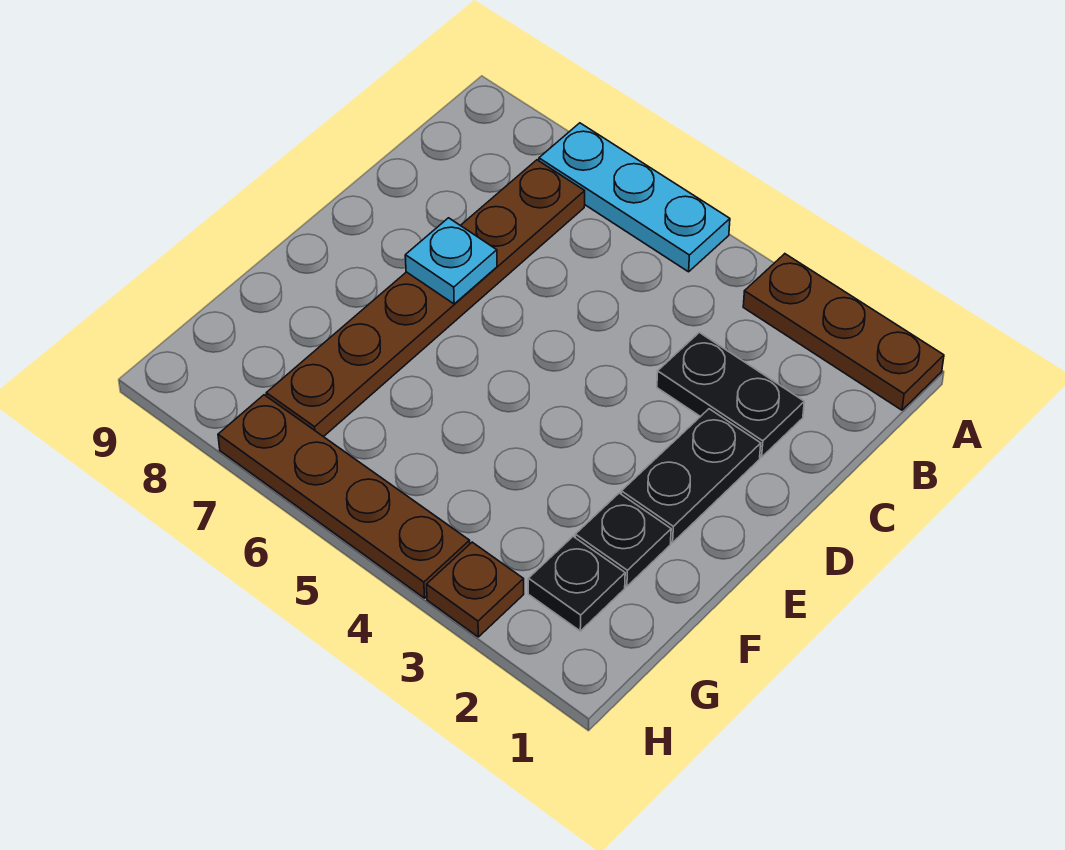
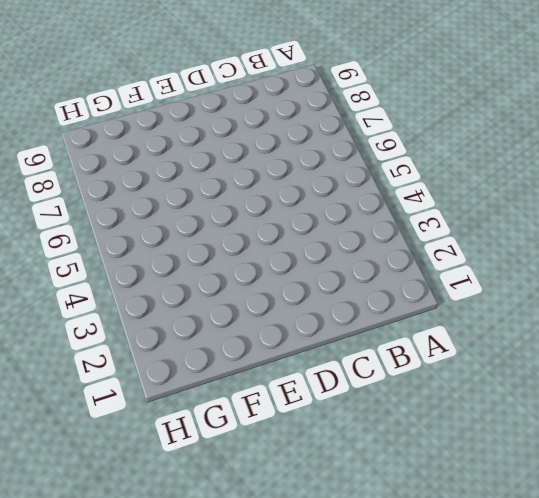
none -> brown plate A1:A3 level 1
none -> cyan plate A5:A7 level 1

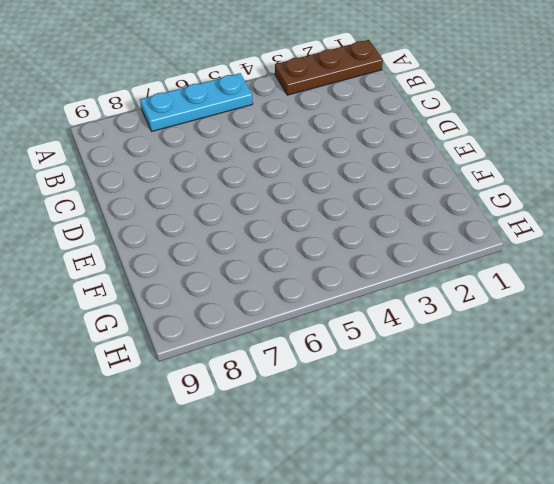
none -> brown plate B7:G7 level 1
none -> black plate C2:C3 level 1

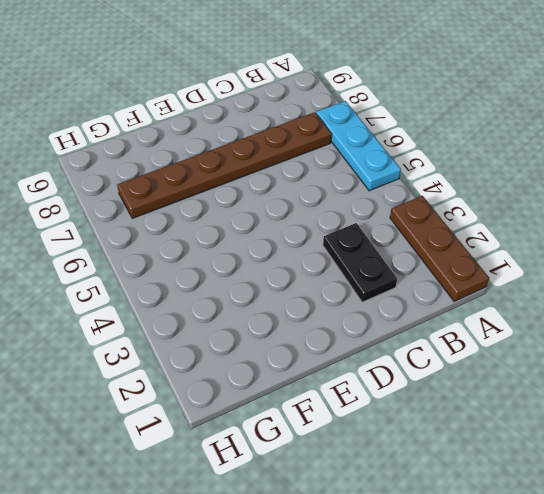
none -> black plate D2:E2 level 1
none -> black plate F2 level 1

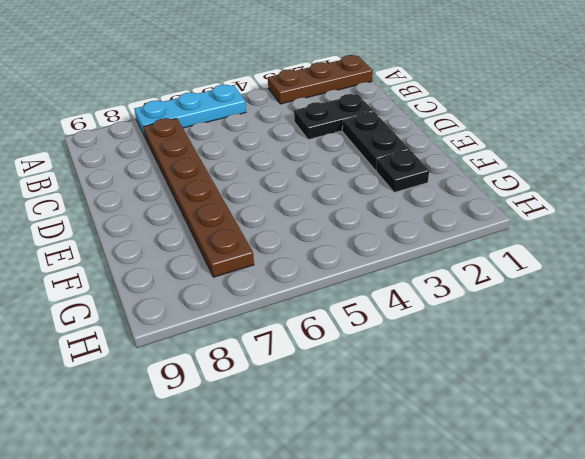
none -> black plate G2 level 1
none -> brown plate H3 level 1

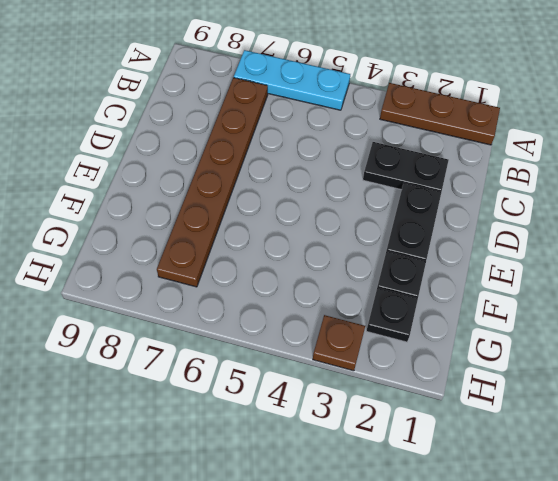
none -> brown plate H4:H7 level 1
none -> cyan plate D7 level 2

